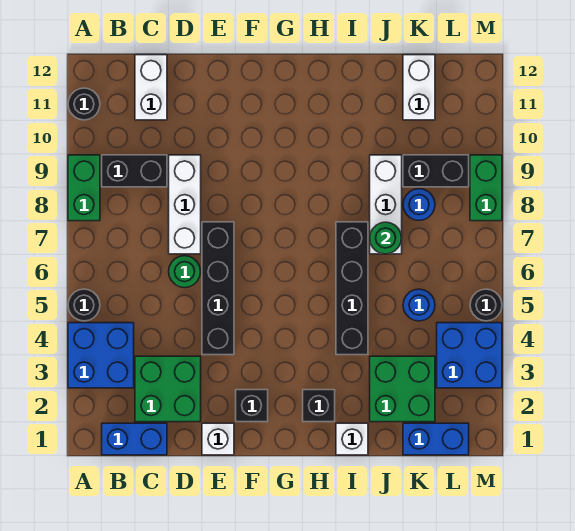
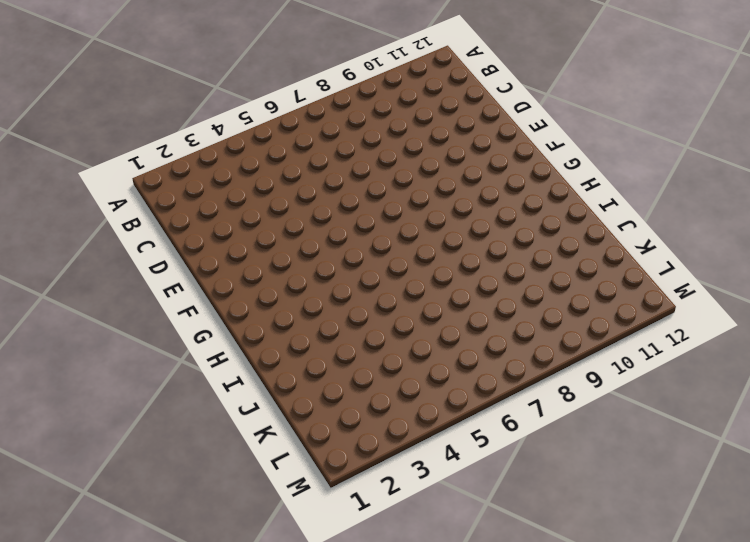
none -> blue brick A3:B4 level 1
none -> black round brick A5 level 1
none -> green brick A8:A9 level 1

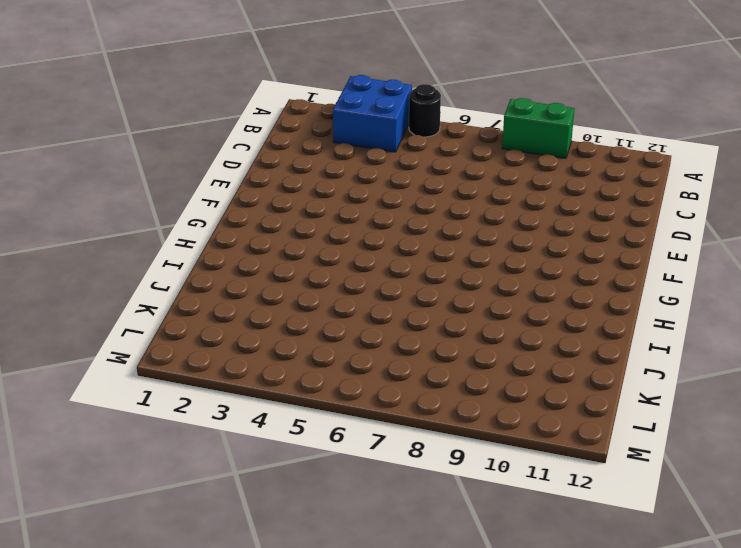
none -> black round brick A11 level 1
none -> blue brick B1:C1 level 1
none -> black brick B9:C9 level 1

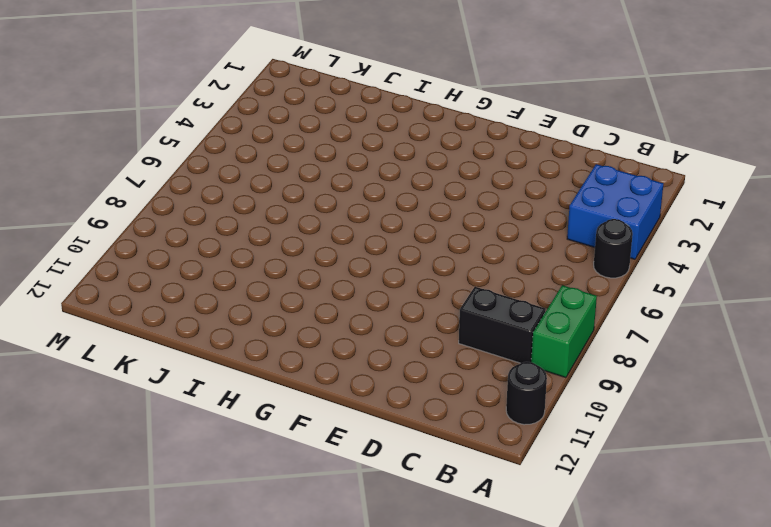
none -> blue brick B1:C1 level 1
none -> green brick C2:D3 level 1
none -> white brick C11:C12 level 1

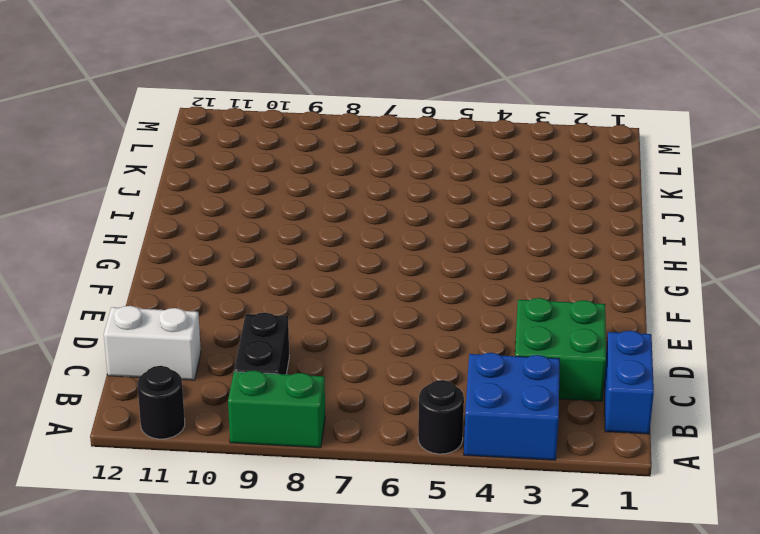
none -> green round brick D6 level 1
none -> white brick D7:D9 level 1
none -> white brick E1 level 1

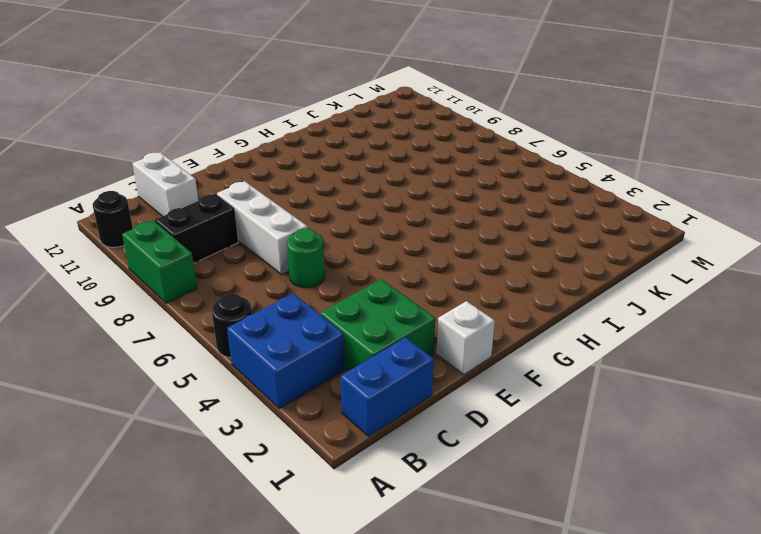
none -> black brick E4:E7 level 1
none -> black brick F2 level 1
none -> black brick H2 level 1

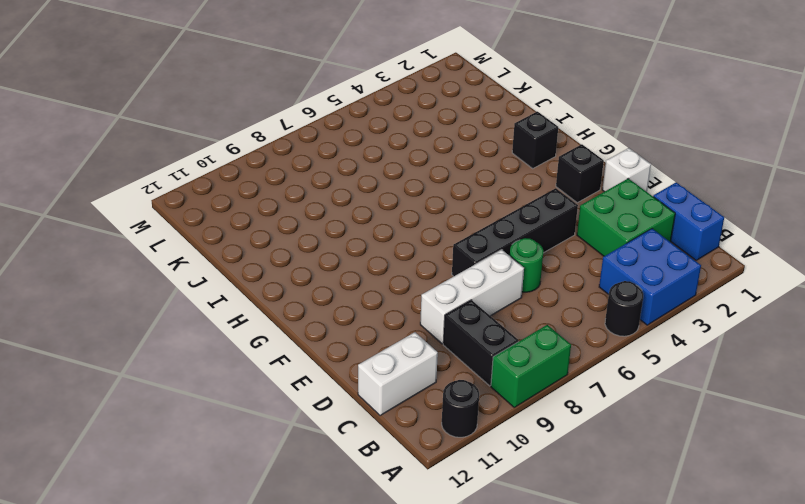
none -> white brick I1 level 1
none -> black brick I4:I7 level 1
none -> green brick J2:K3 level 1

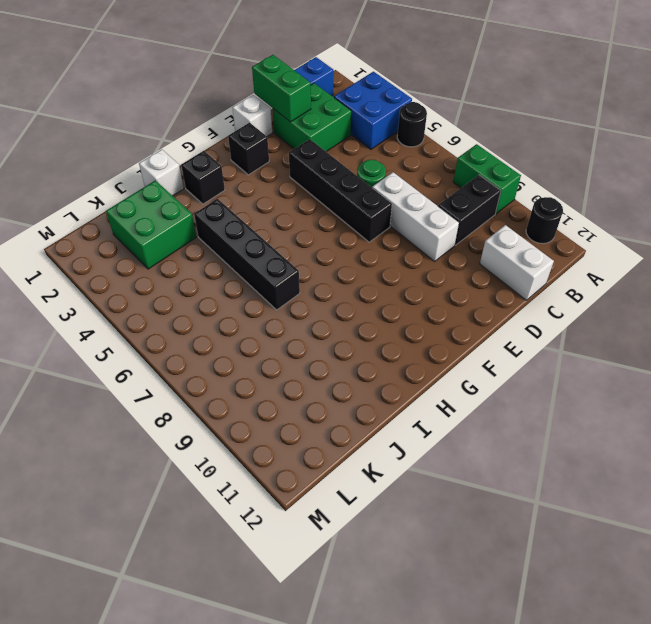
green brick D1:D2 level 2 -> green brick M8:M9 level 1
none -> white brick J7:J9 level 1
none -> blue brick K1:L1 level 1
none -> blue round brick K5 level 1

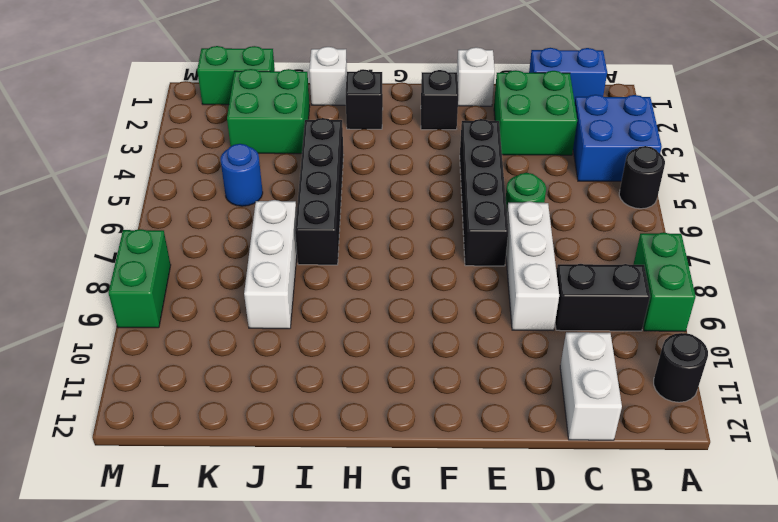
green brick K1:L1 level 1 -> blue brick K1:L1 level 1
none -> blue round brick K8 level 1
none -> black brick K9:L9 level 1
none -> white brick K11:K12 level 1

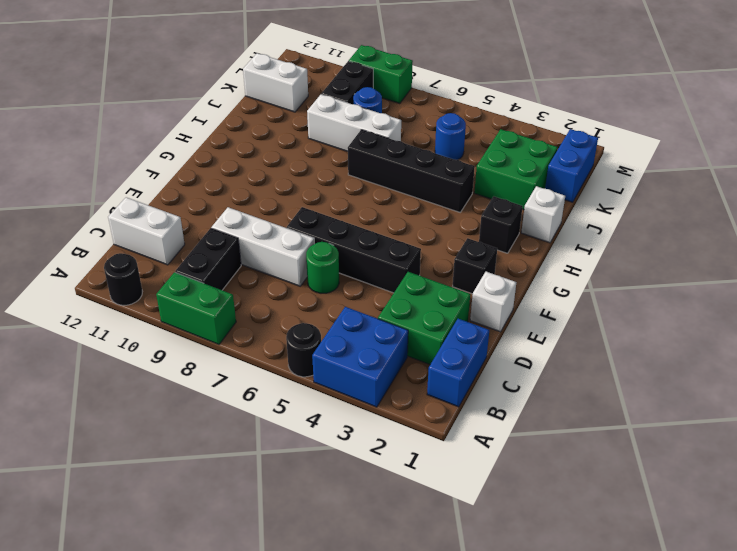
none -> blue brick L3:M4 level 1
none -> black round brick M5 level 1
none -> green round brick J7 level 2

